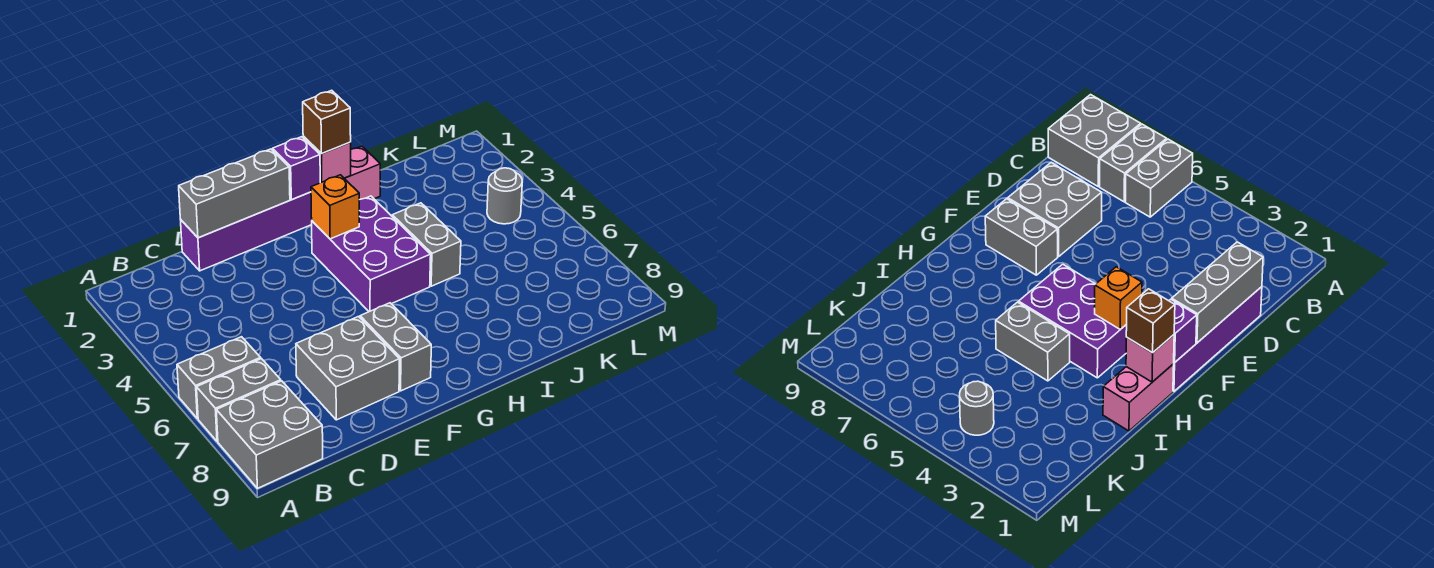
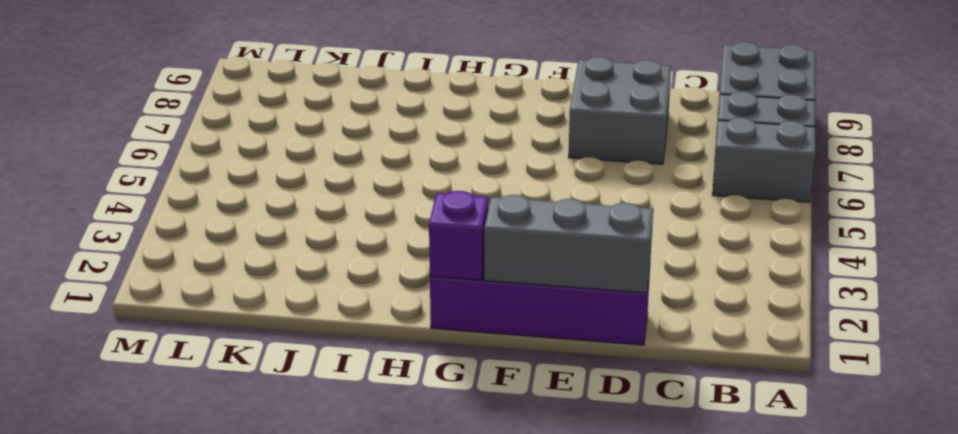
none -> grey brick F7:F8 level 1
none -> purple brick G3:H5 level 1
none -> pink brick H1:I1 level 1

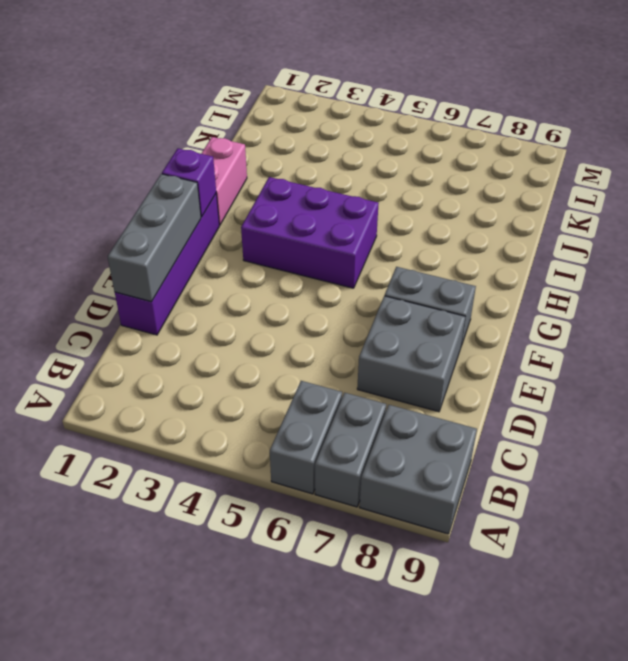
none -> grey brick I4:I5 level 1
none -> grey round brick L4 level 1
none -> orange brick G3 level 2

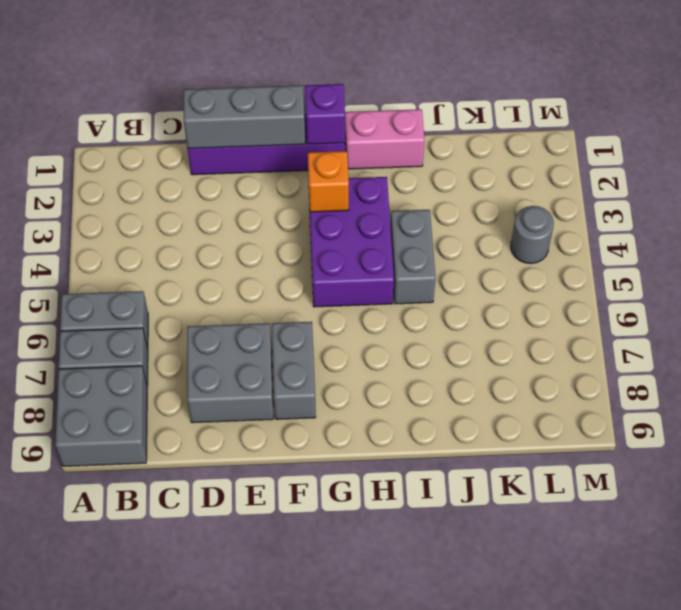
none -> pink brick H1 level 2
none -> brown brick H1 level 3

